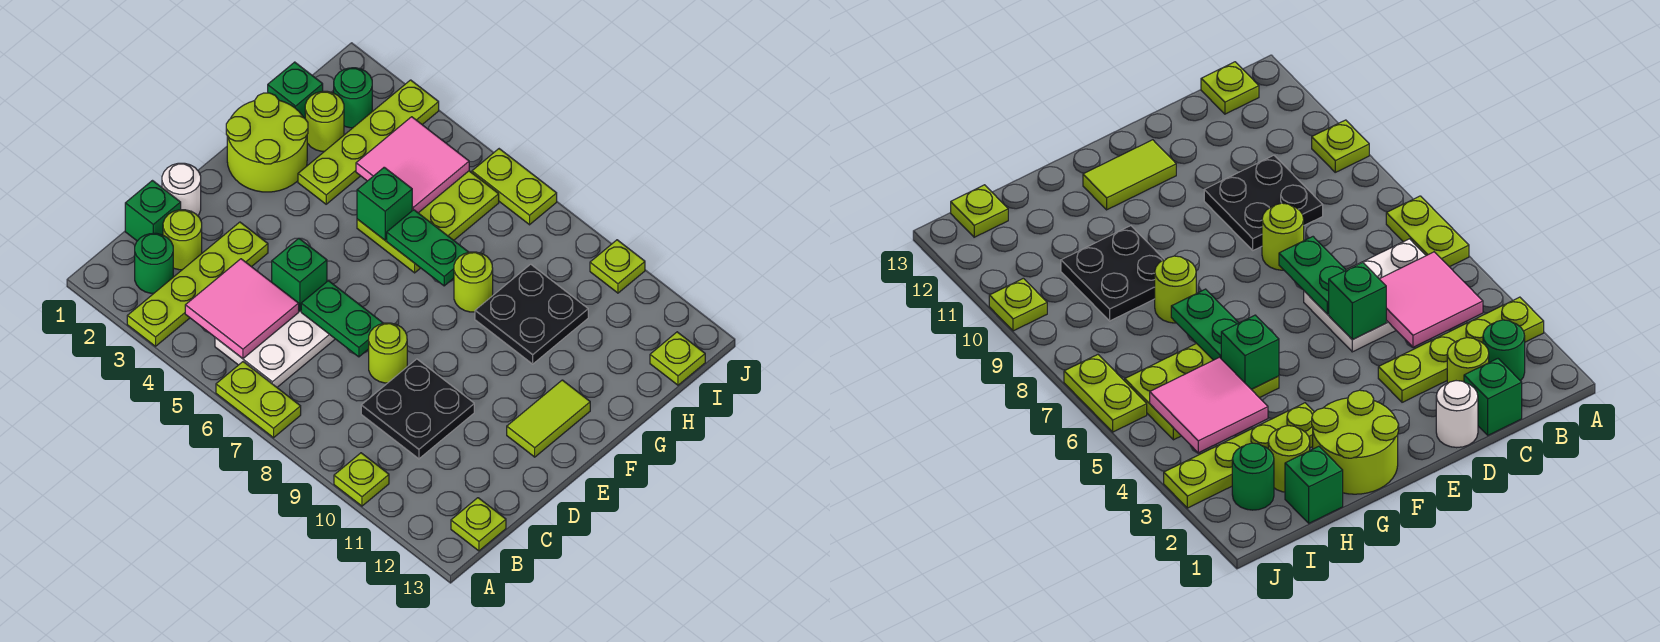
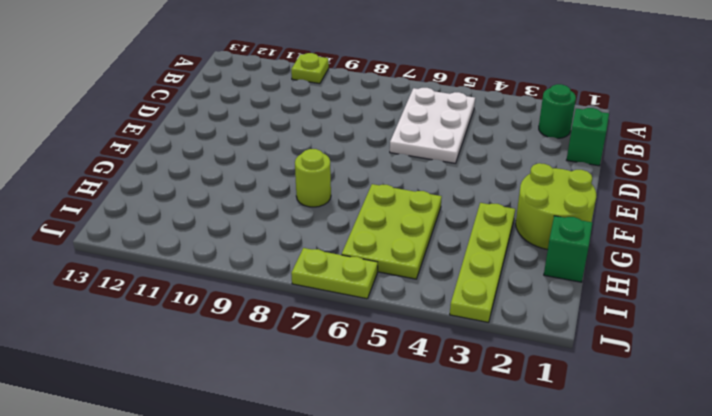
none -> lime plate A3:D3 level 1
none -> lime plate A6:A7 level 1
none -> lime plate B13 level 1

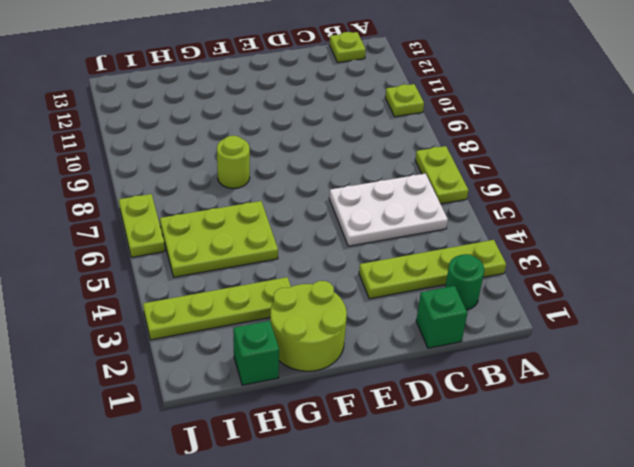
none -> lime round brick C2 level 1
none -> black plate C9:D10 level 1
none -> white round brick D1 level 1

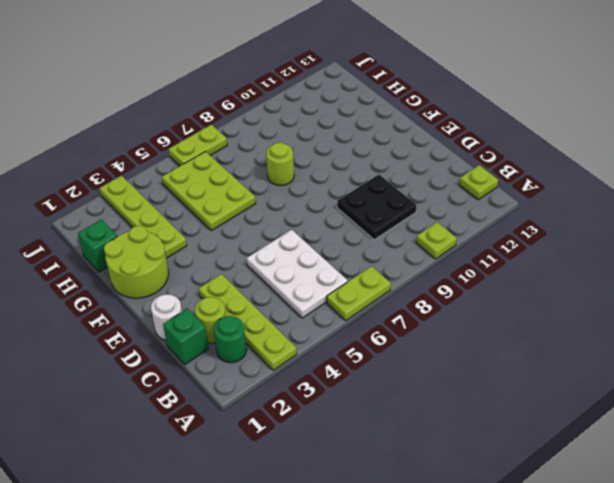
none -> lime round brick D8 level 1
none -> lime tile E12:F12 level 1
none -> black plate G9:H10 level 1

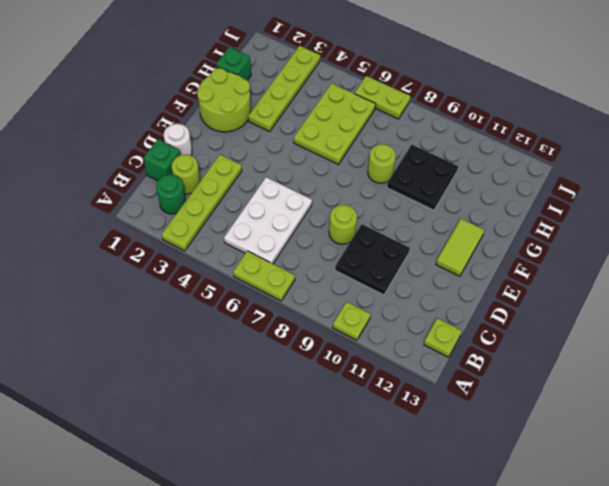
none -> lime round brick H2 level 1
none -> green round brick I2 level 1
none -> lime plate I13 level 1

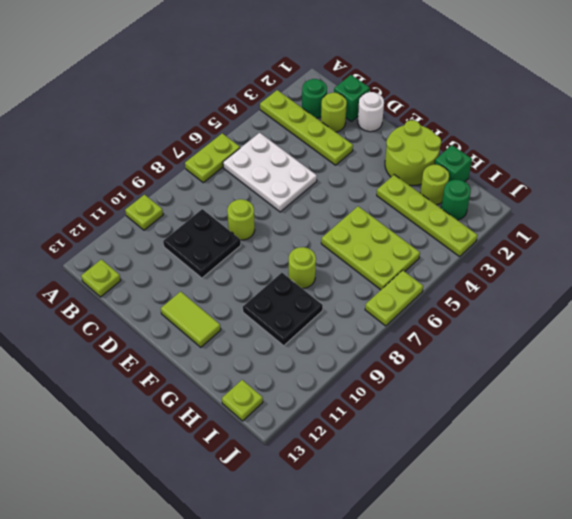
none -> lime plate J10 level 1
none -> pink tile B4:C5 level 2
none -> green brick D5 level 2

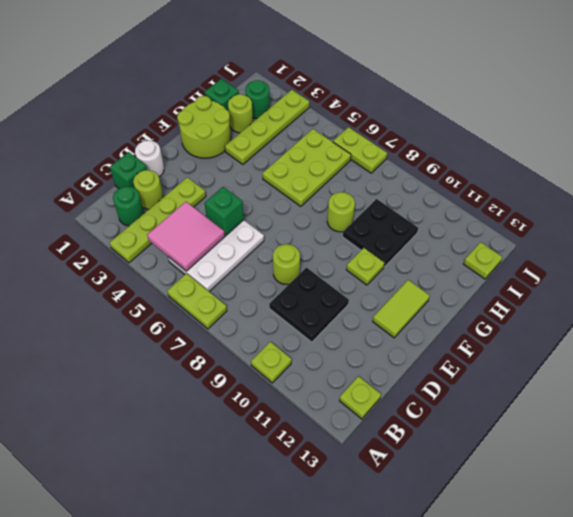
lime plate F10 level 1 -> lime plate J10 level 1
none -> green plate D6:D7 level 2
none -> green brick G5 level 2
none -> green plate G6:G7 level 2

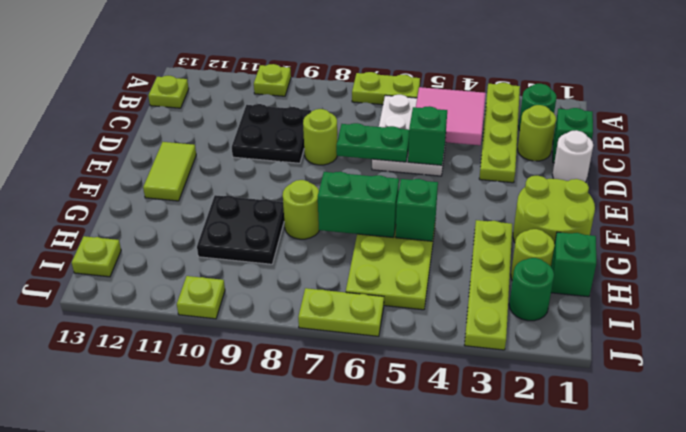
green brick G6:G7 level 2 -> green plate G6:G7 level 2
none -> pink tile H4:I5 level 2

